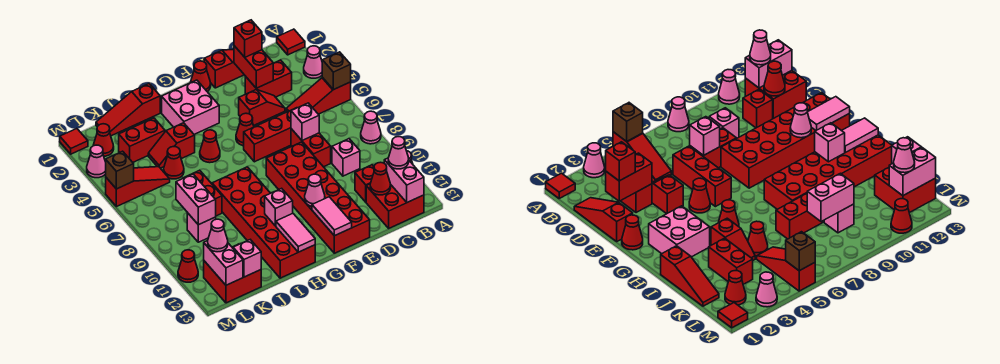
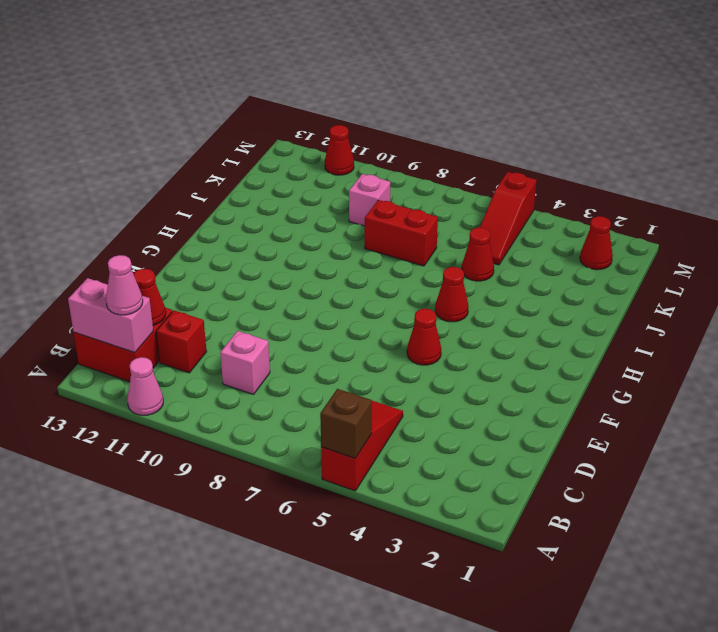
none -> red tile A1 level 1
none -> pink cone A3 level 1
none -> pink cone A8 level 1
none -> red slope C1:E1 level 1 top E

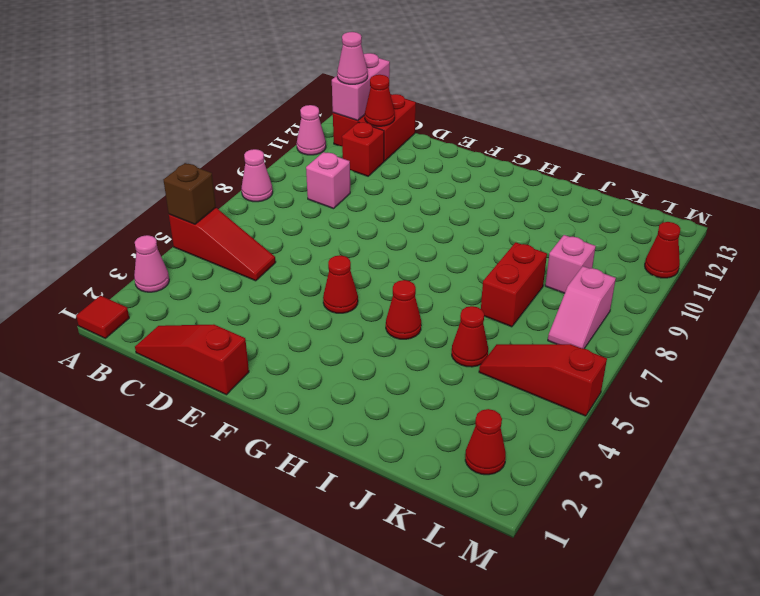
pink slope L7:L8 level 1 top 8 -> none
none -> red brick C3:D3 level 1
none -> red slope D4:E4 level 1 top E
none -> red brick D6:F6 level 1
none -> red brick D7:D8 level 1

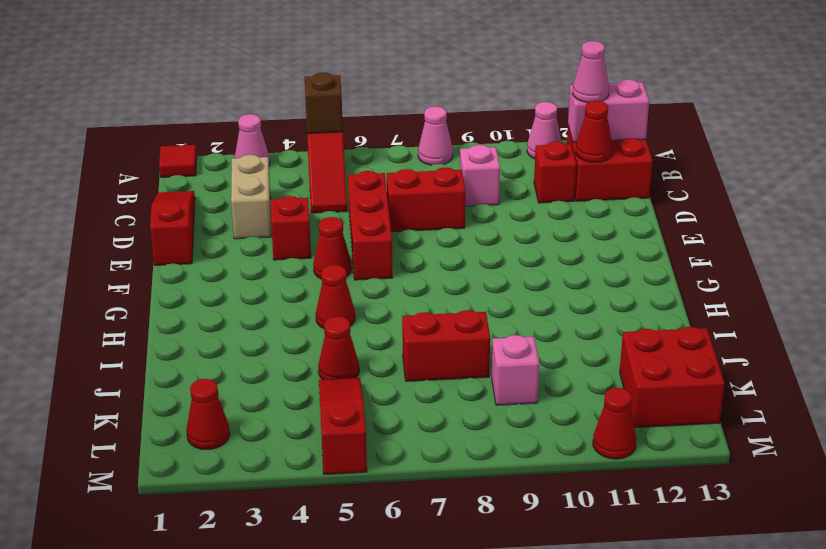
tan brick C3:D3 level 1 -> red brick C3:D3 level 1
none -> red brick E8:F13 level 1
none -> red cone F1 level 1
none -> pink brick G2:H3 level 1
none -> red brick H8:I13 level 1

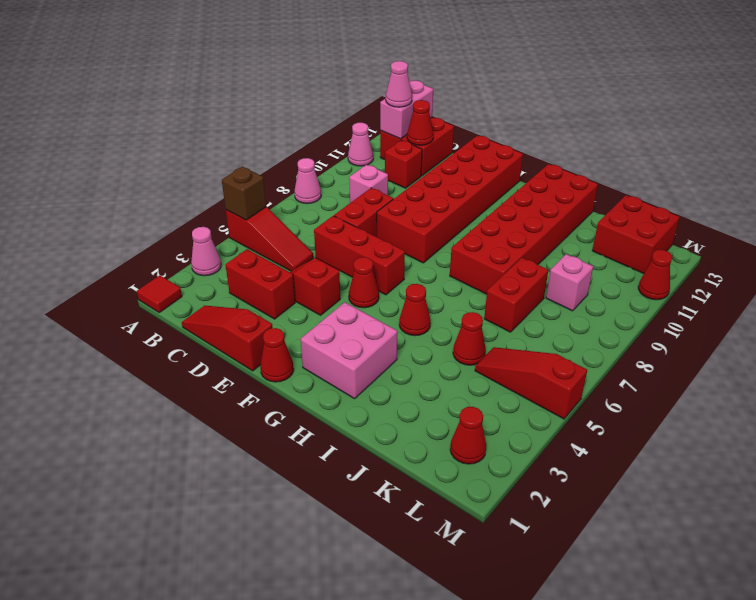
none -> red slope I1:K1 level 1 top I
none -> red slope I4:J4 level 1 top I
none -> red brick J3:K3 level 1
none -> red tile M1 level 1

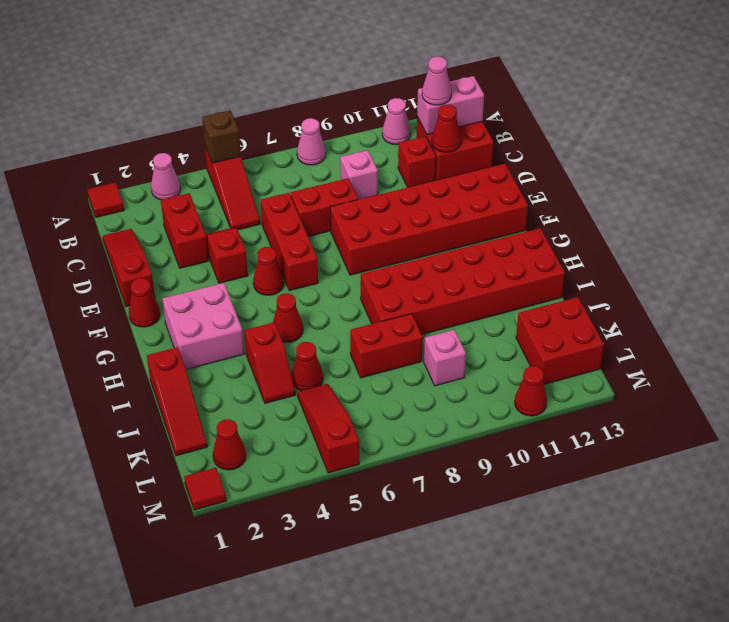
none -> red brick J3:K3 level 1
none -> pink cone M3 level 1
none -> red brick D2:D3 level 2
none -> pink brick D7 level 2

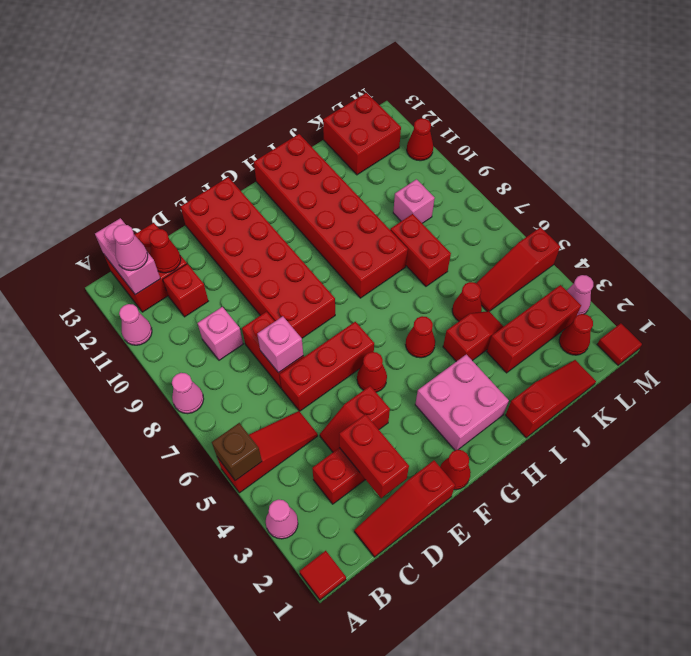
red brick J3:L3 level 1 -> red brick J3:K3 level 1
none -> pink cone F11 level 2
none -> pink tile F12:F13 level 2
none -> pink brick H11 level 2
none -> pink tile H12:H13 level 2

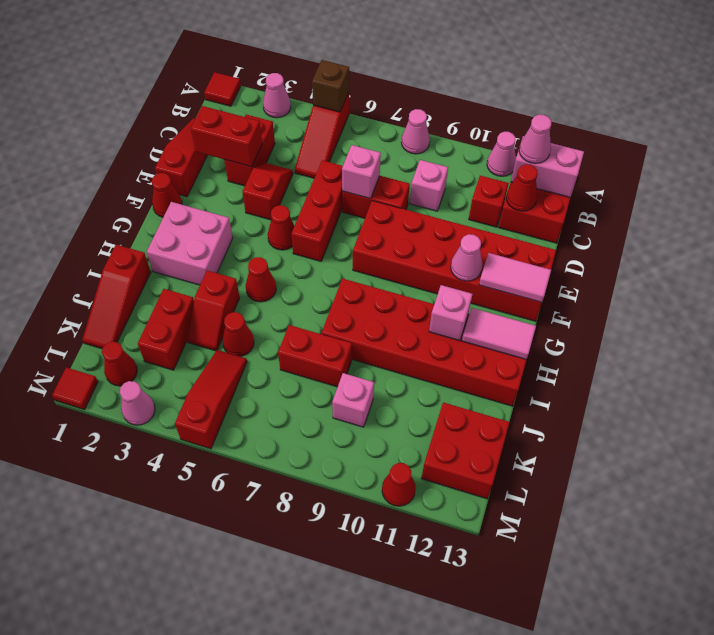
none -> pink brick K8:K9 level 2
none -> pink brick K13 level 2
none -> pink brick L12:L13 level 2
none -> brown brick M5 level 2

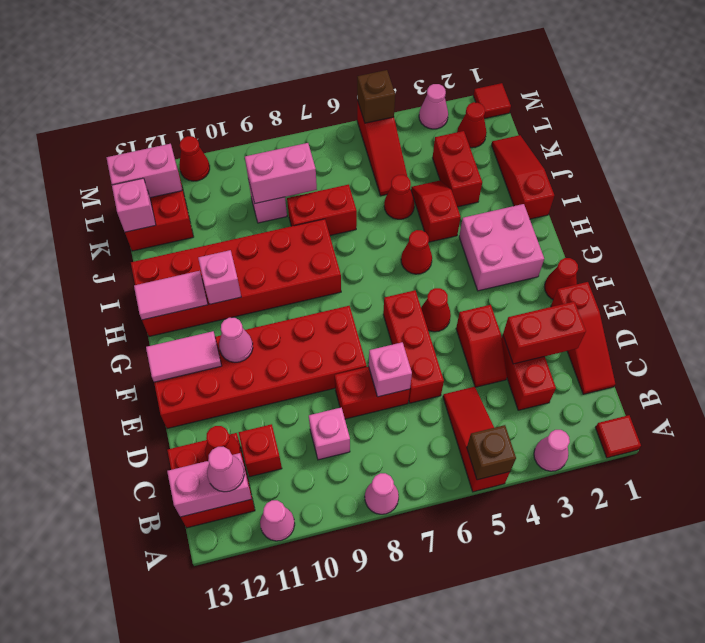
none -> red brick D2 level 3
none -> pink cone L12 level 3

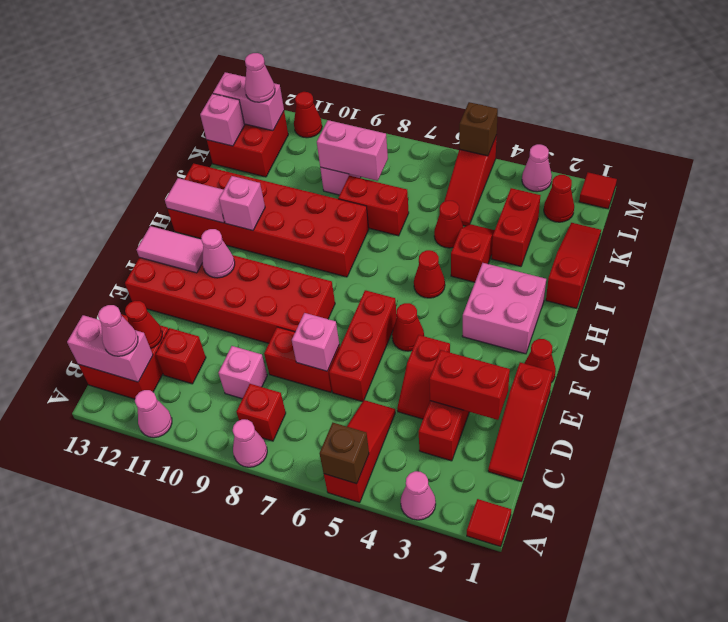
red brick B8 level 1 -> red brick D2 level 3

